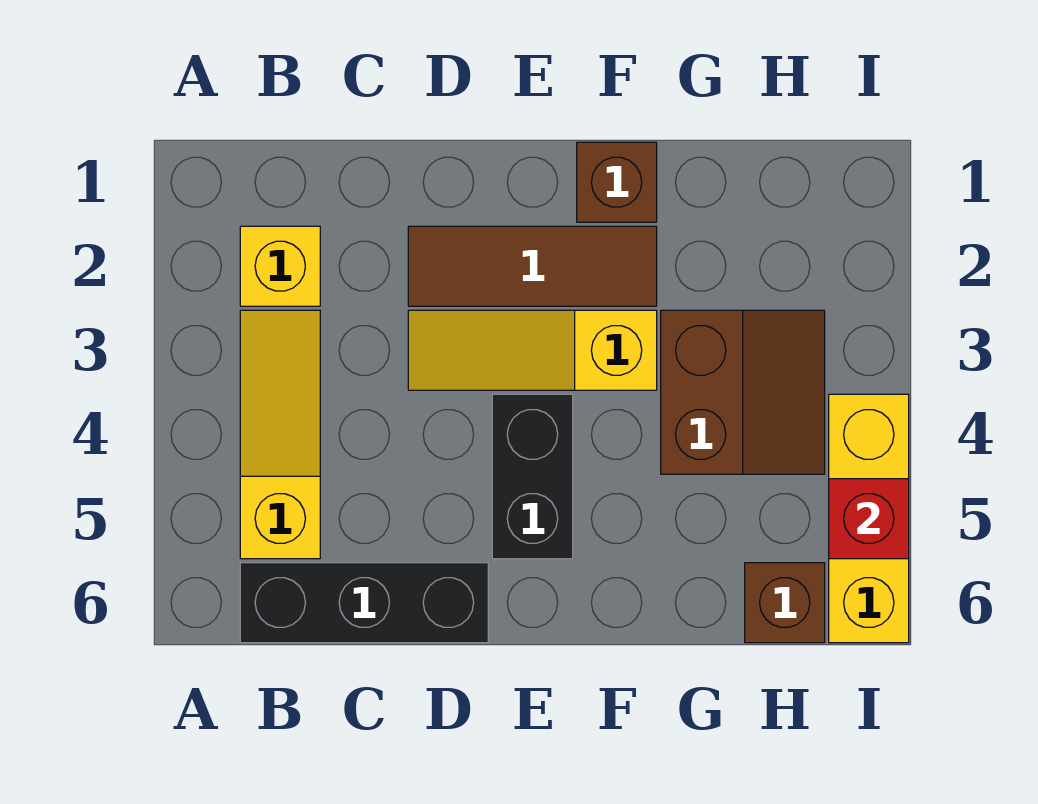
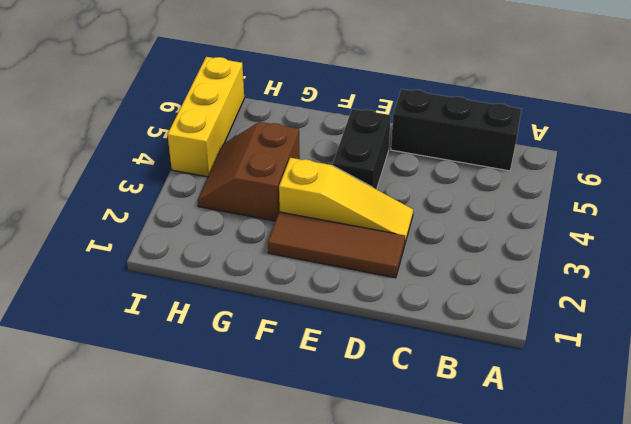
none -> yellow brick B2 level 1
none -> yellow slope B3:B5 level 1 top 5

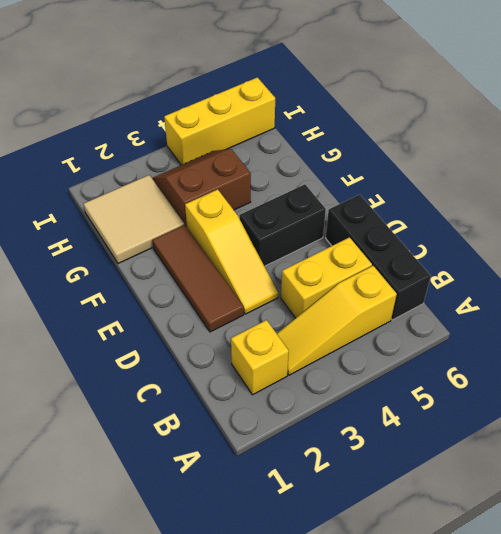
yellow brick C4:C5 level 1 -> none
tan tile G1:H2 level 1 -> none
none -> brown brick F1 level 1
none -> brown brick H6 level 1

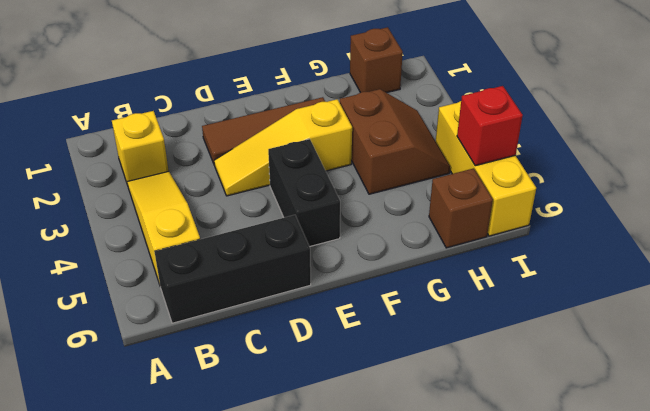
brown brick H1 level 1 -> brown brick F1 level 1

